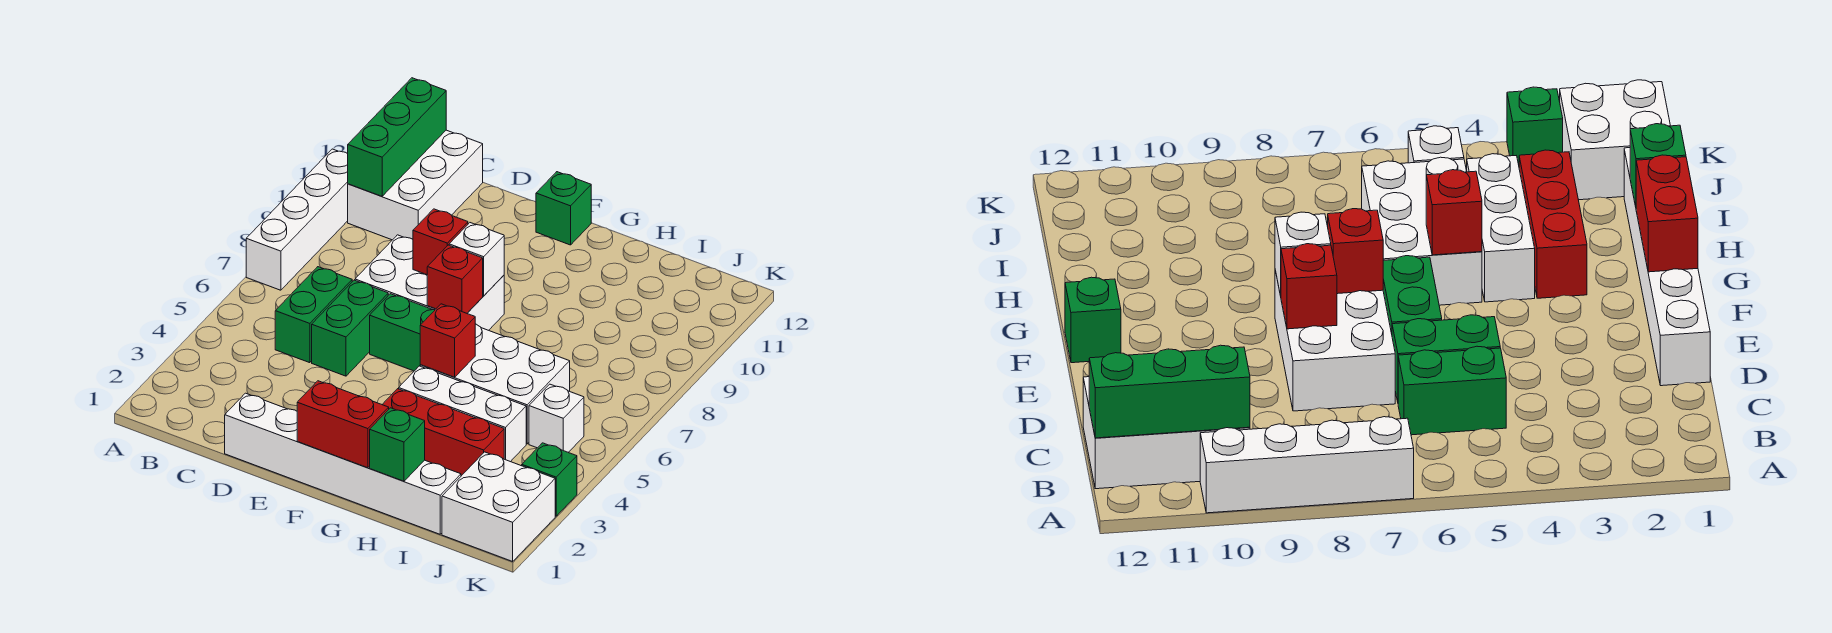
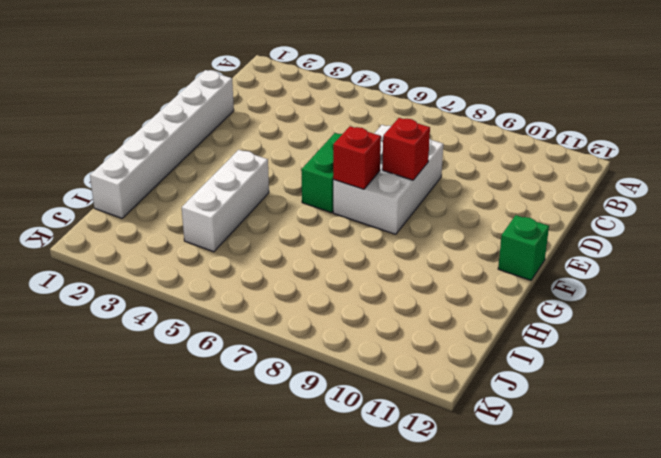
none -> white brick A7:A10 level 1
none -> white brick B10:C12 level 1
none -> green brick C5:C6 level 1

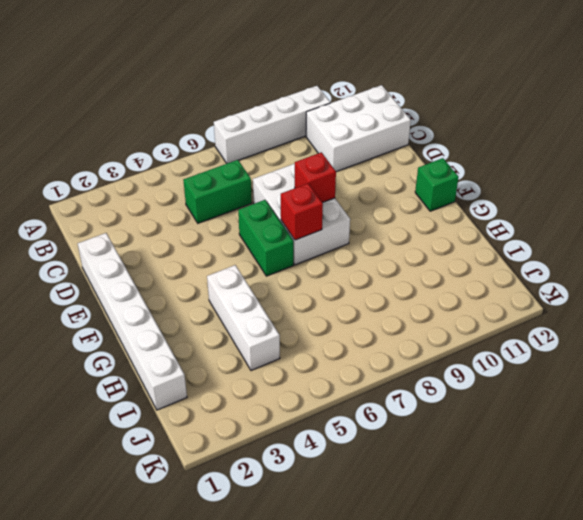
none -> green brick D5:D6 level 1
none -> red brick G3:I3 level 1
none -> white brick G5:I6 level 1

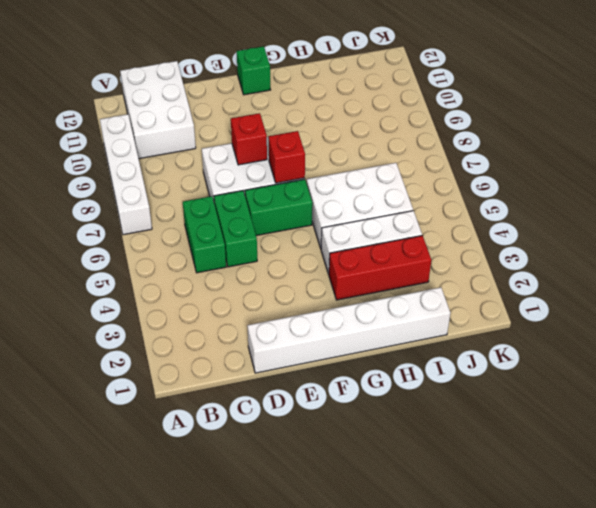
none -> white brick J1:K2 level 1
none -> white brick J5 level 1
none -> green brick K3 level 1

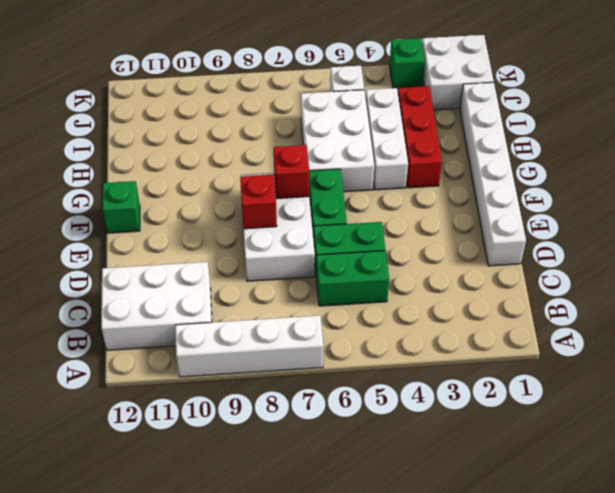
none -> green brick B10:B12 level 2
none -> red brick F1:G1 level 2
none -> white brick F8 level 2

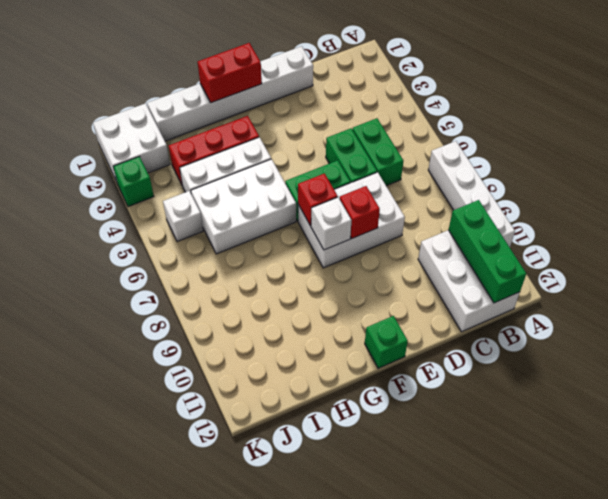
none -> red brick G5 level 2
none -> green brick H1 level 2

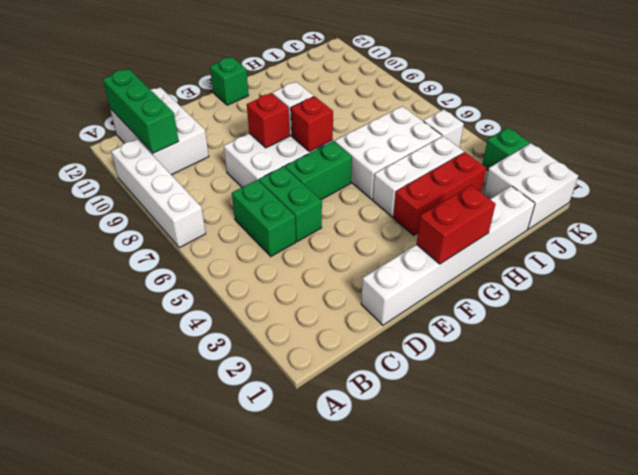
none -> red brick G5 level 2
none -> green brick H1 level 2

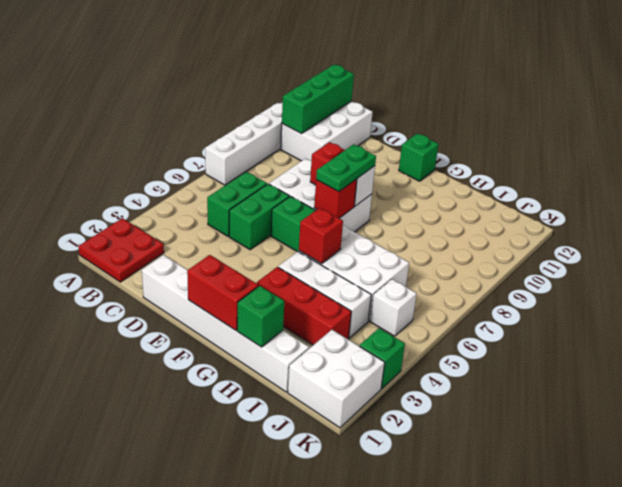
red plate A1:B2 level 1 -> none
green plate F7:F8 level 3 -> none

